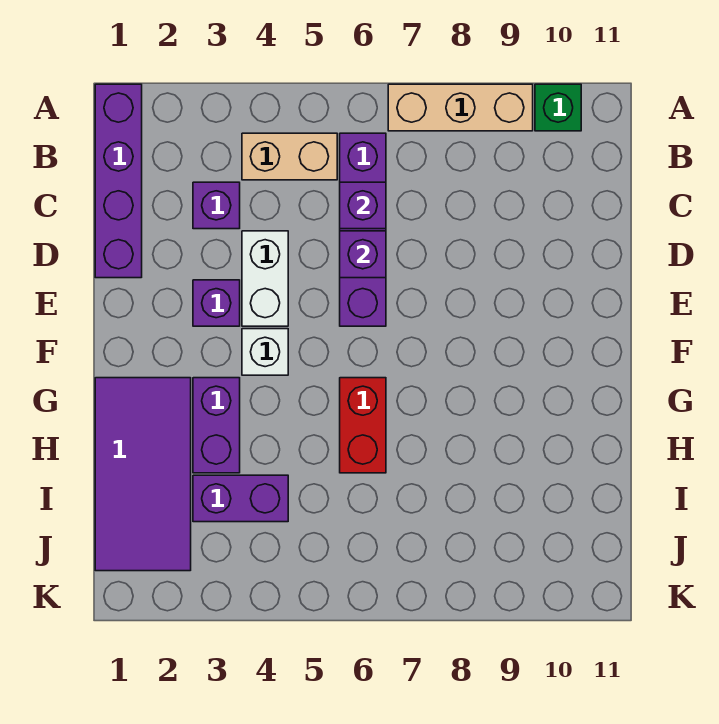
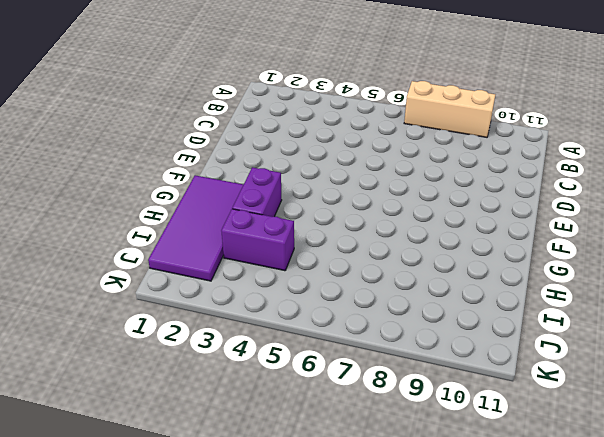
none -> purple brick A1:D1 level 1
none -> green brick A10 level 1
none -> tan brick B4:B5 level 1

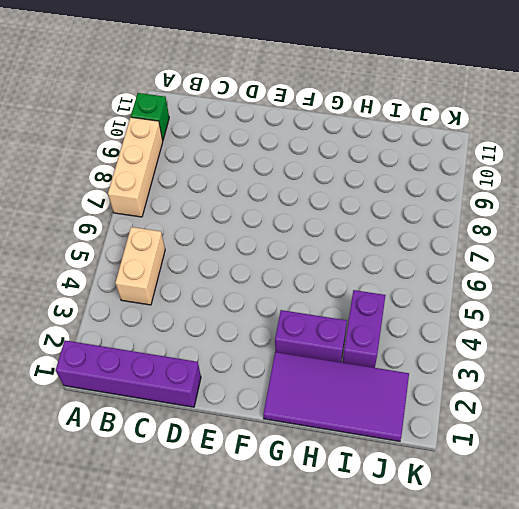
none -> purple brick B6:E6 level 1
none -> purple brick C3 level 1
none -> white brick D4:E4 level 1

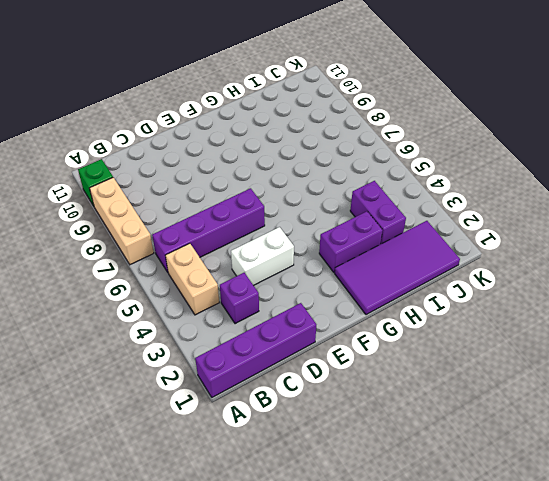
none -> purple brick E3 level 1
none -> white brick F4 level 1
none -> red brick G6:H6 level 1

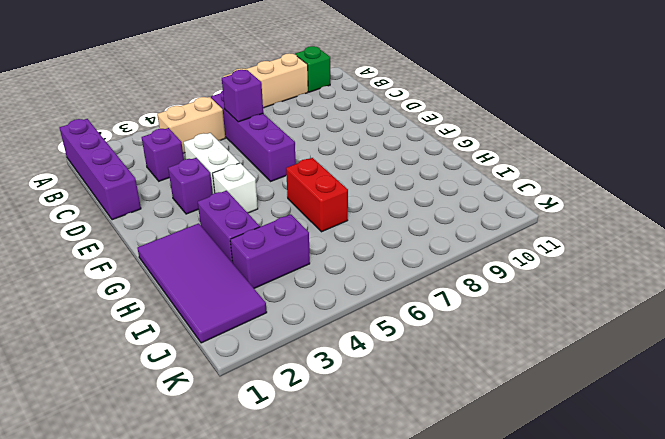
none -> purple brick D6 level 2

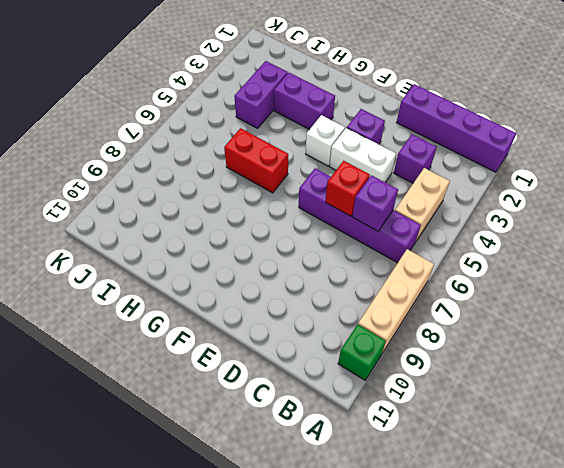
red brick D6 level 2 -> purple brick D6 level 2
none -> purple tile G1:J2 level 1

